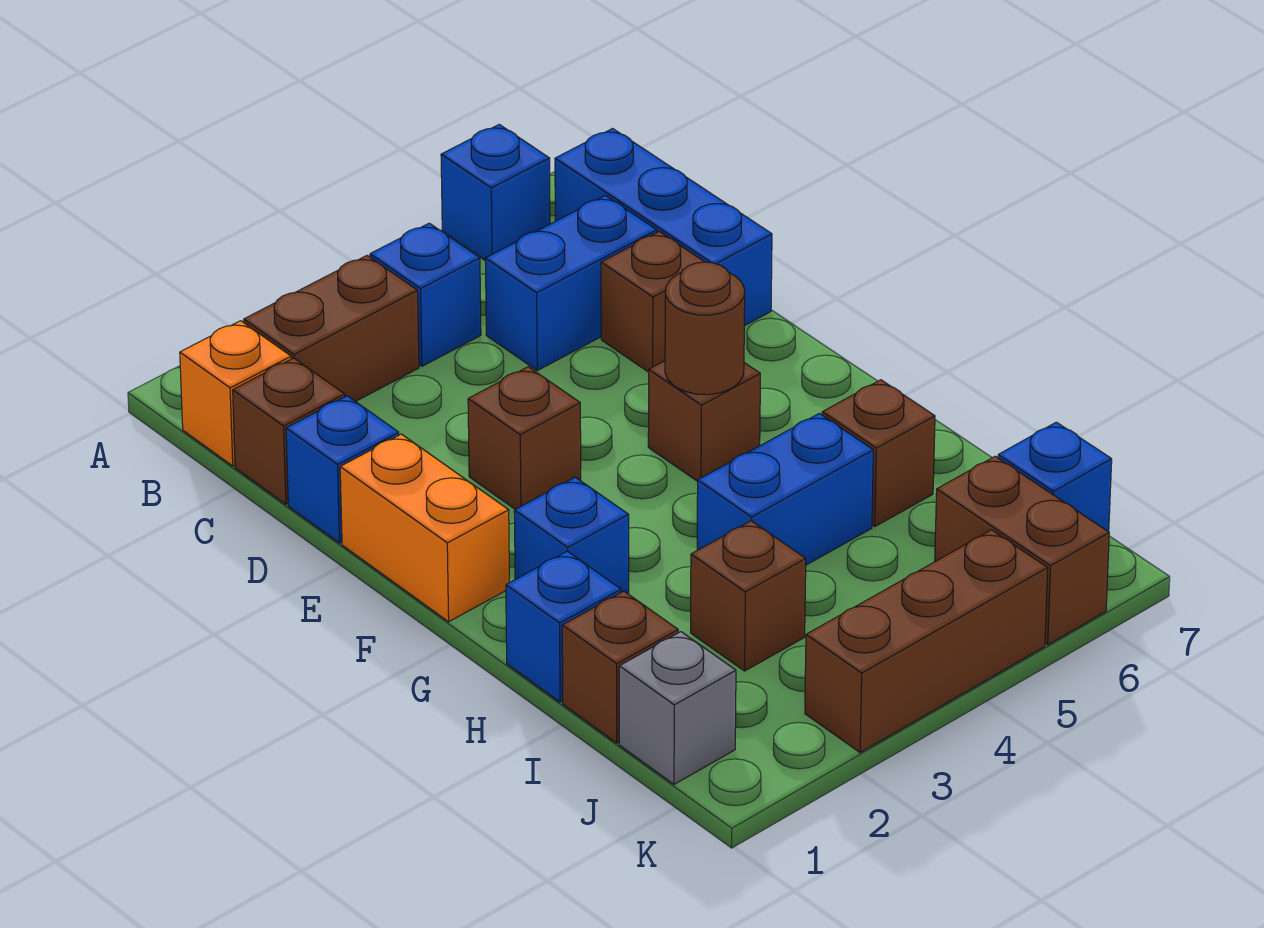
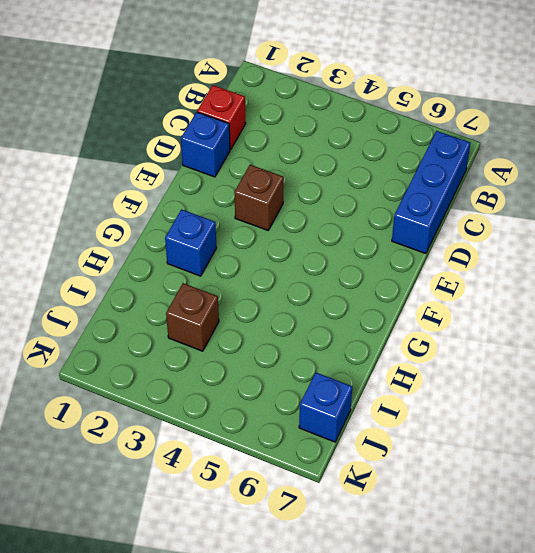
red brick C1 level 1 -> brown brick C1 level 1
none -> blue brick A6 level 1
none -> orange brick B1 level 1
none -> brown brick B2:B3 level 1

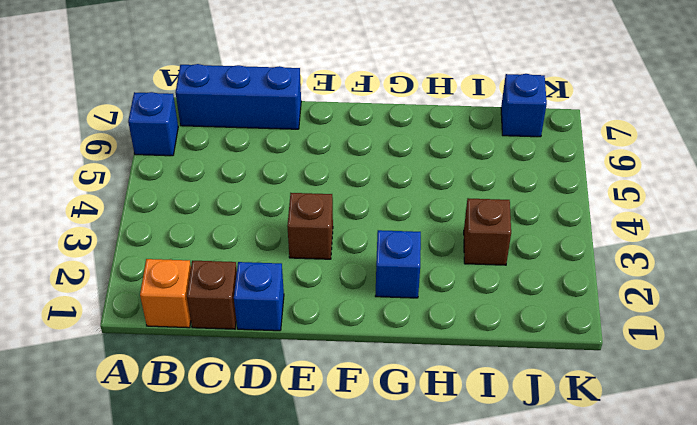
none -> brown brick B2:B3 level 1
none -> blue brick B4 level 1
none -> blue brick C5:C6 level 1

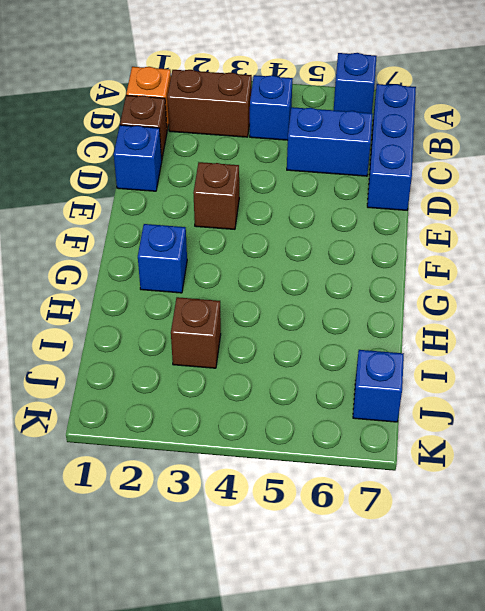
none -> brown brick D6 level 1
none -> orange brick E1:F1 level 1
none -> brown brick F5 level 1

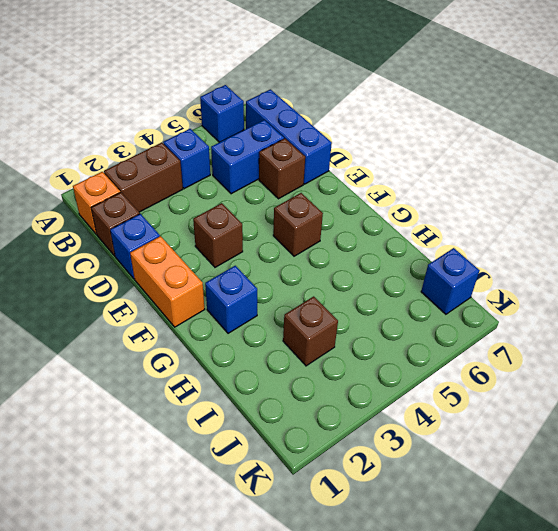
none -> blue brick H1 level 1
none -> blue brick H4:H5 level 1
none -> brown brick H6 level 1

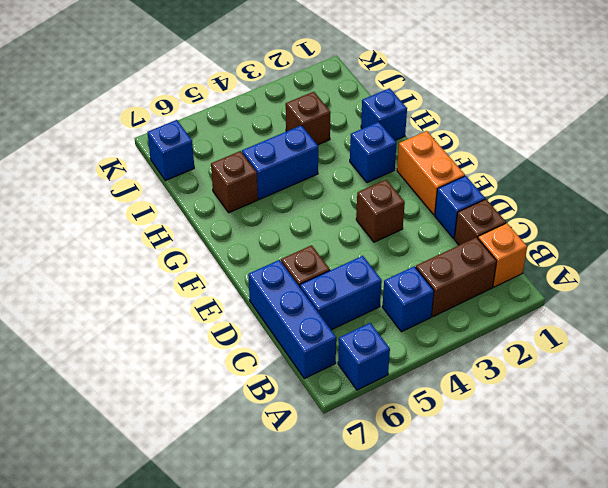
none -> brown brick F5 level 1
none -> brown brick I1 level 1
none -> grey brick J1 level 1

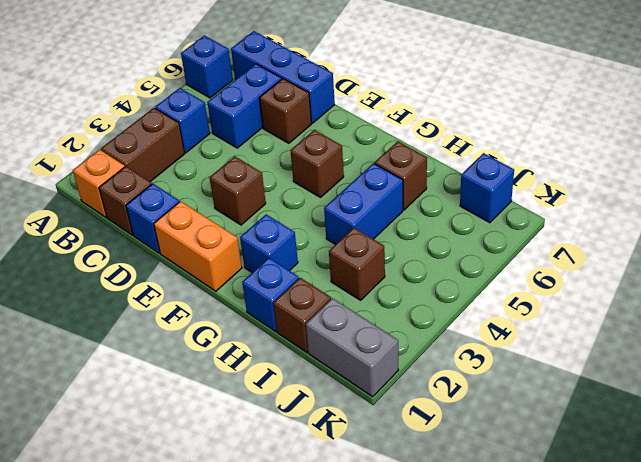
grey brick J1:K1 level 1 -> grey brick J1 level 1
none -> brown brick J6:K6 level 1
none -> brown brick K3:K5 level 1
none -> brown round brick F5 level 2

